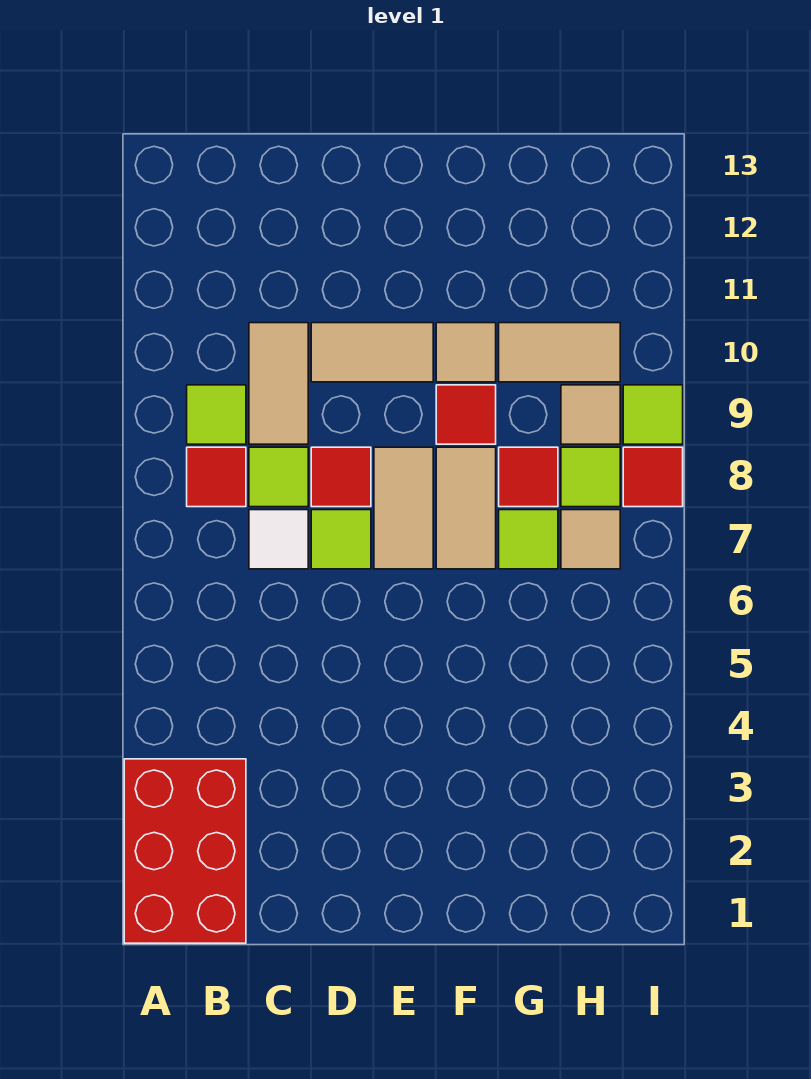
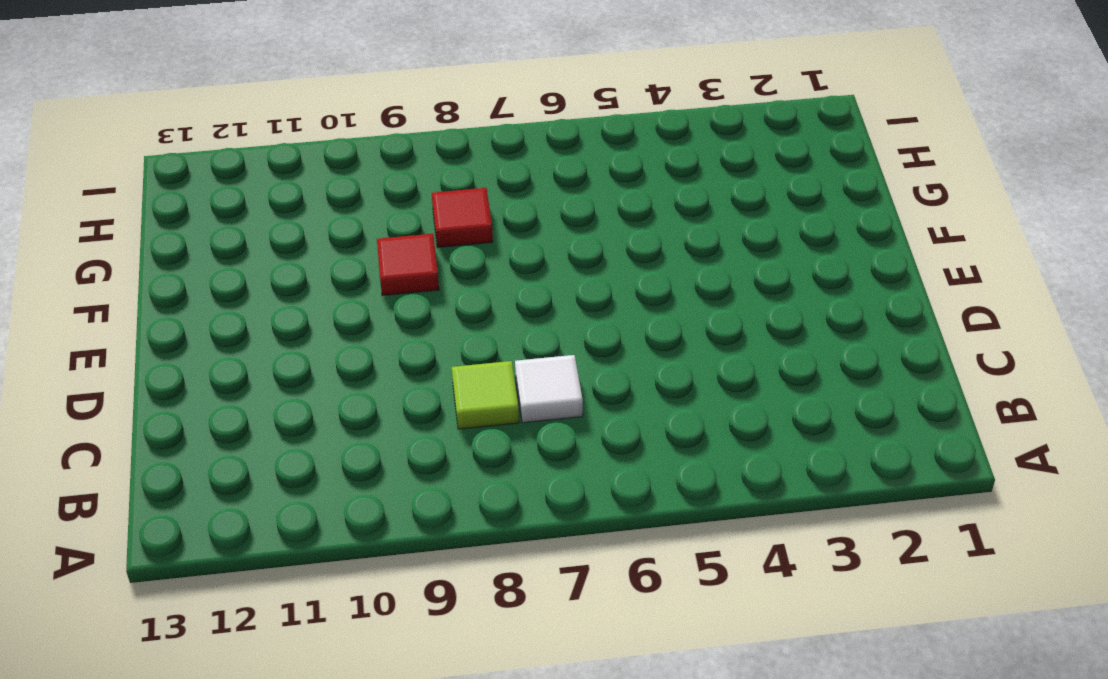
none -> red brick A1:B3 level 1
none -> red tile B8 level 1
none -> lime tile B9 level 1

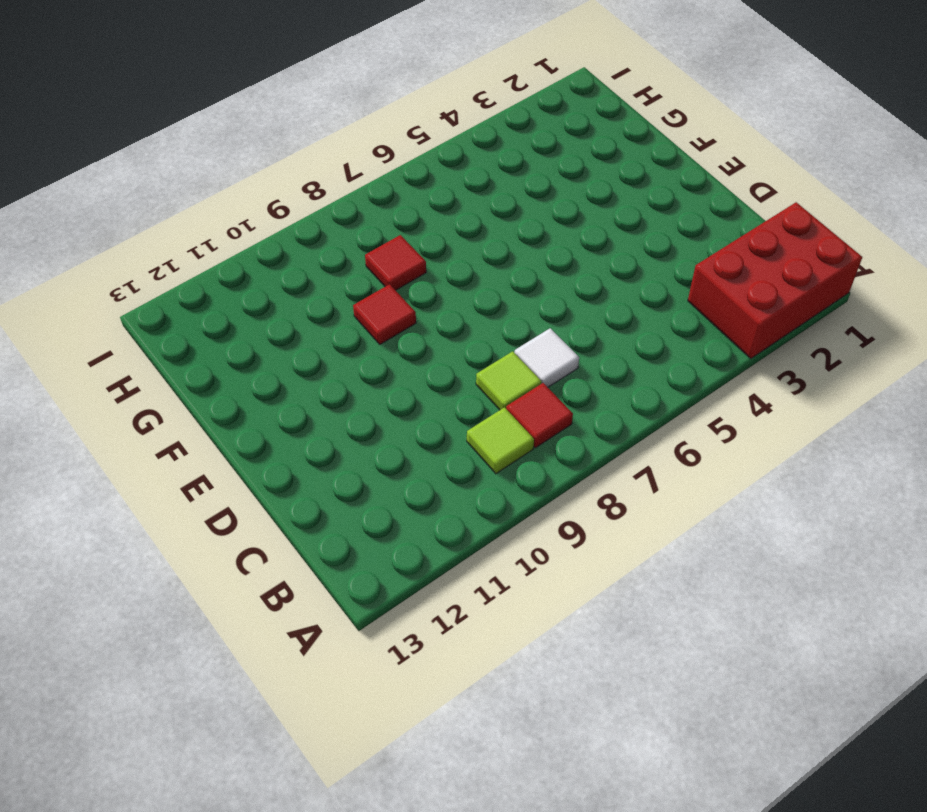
none -> tan tile C9:C10 level 1
none -> lime tile D7 level 1
none -> red tile D8 level 1

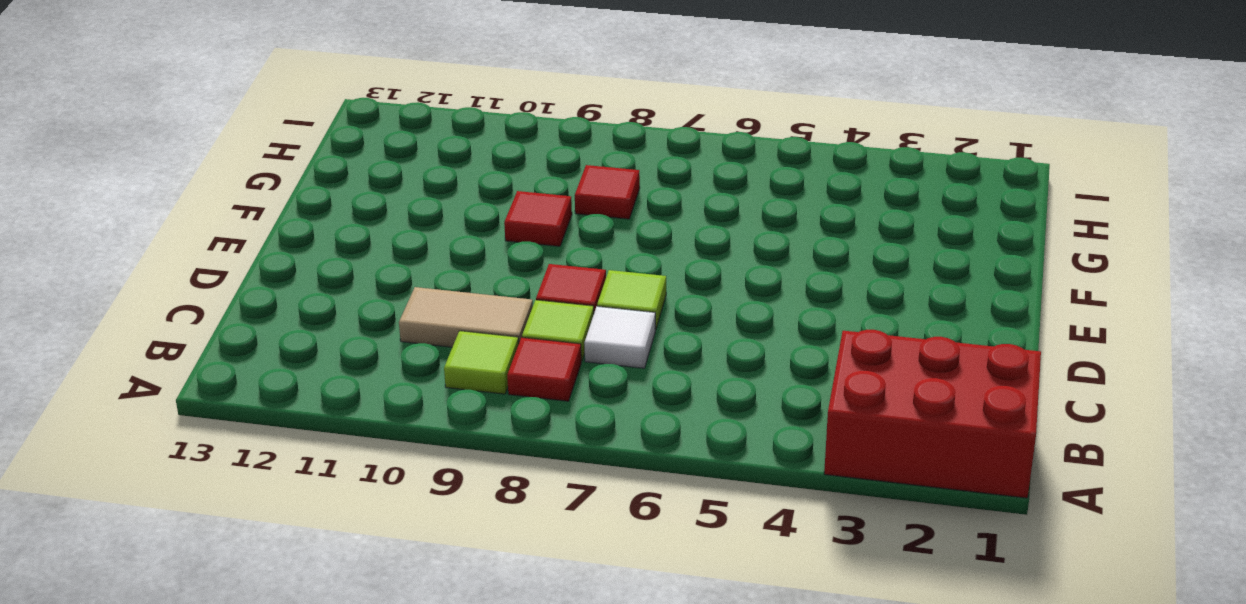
none -> tan tile D10:E10 level 1
none -> tan tile E7:E8 level 1
none -> tan tile F7:F8 level 1

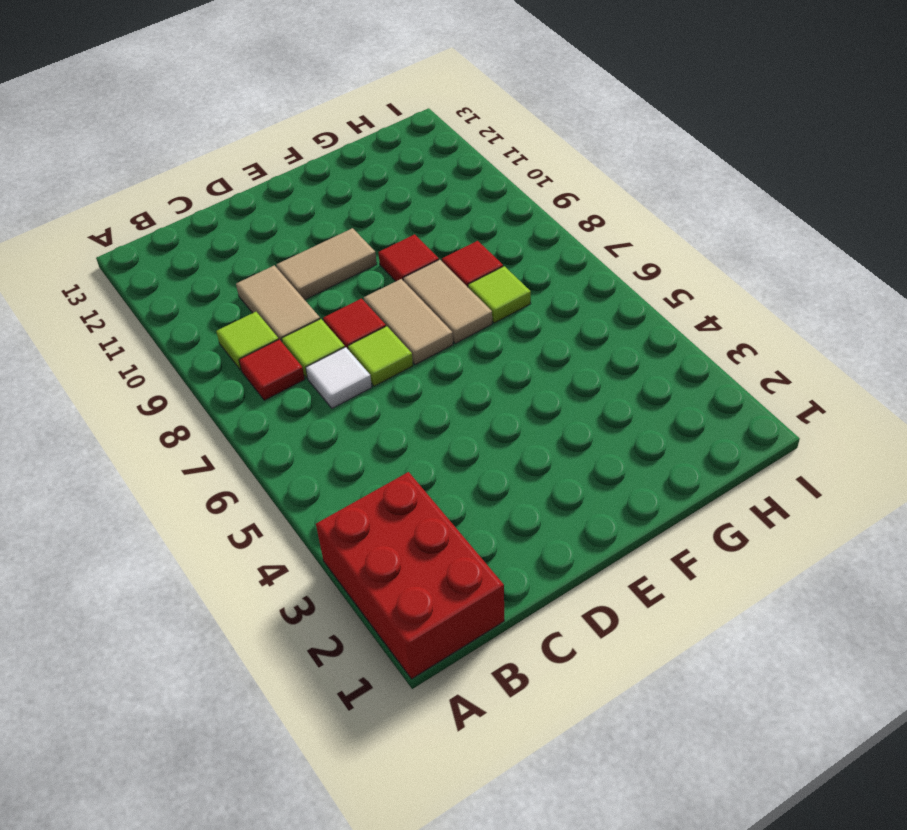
none -> tan tile F10 level 1
none -> tan tile G10:H10 level 1
none -> tan tile H7 level 1

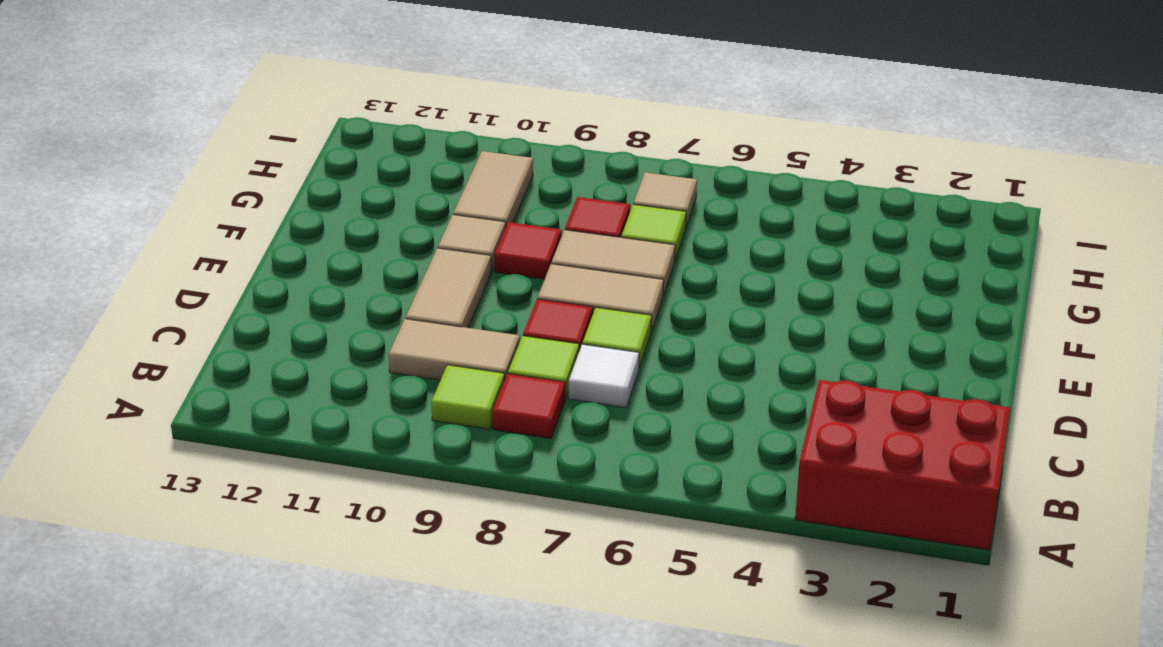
none -> lime tile H8 level 1
none -> tan tile H9 level 1
none -> red tile I8 level 1

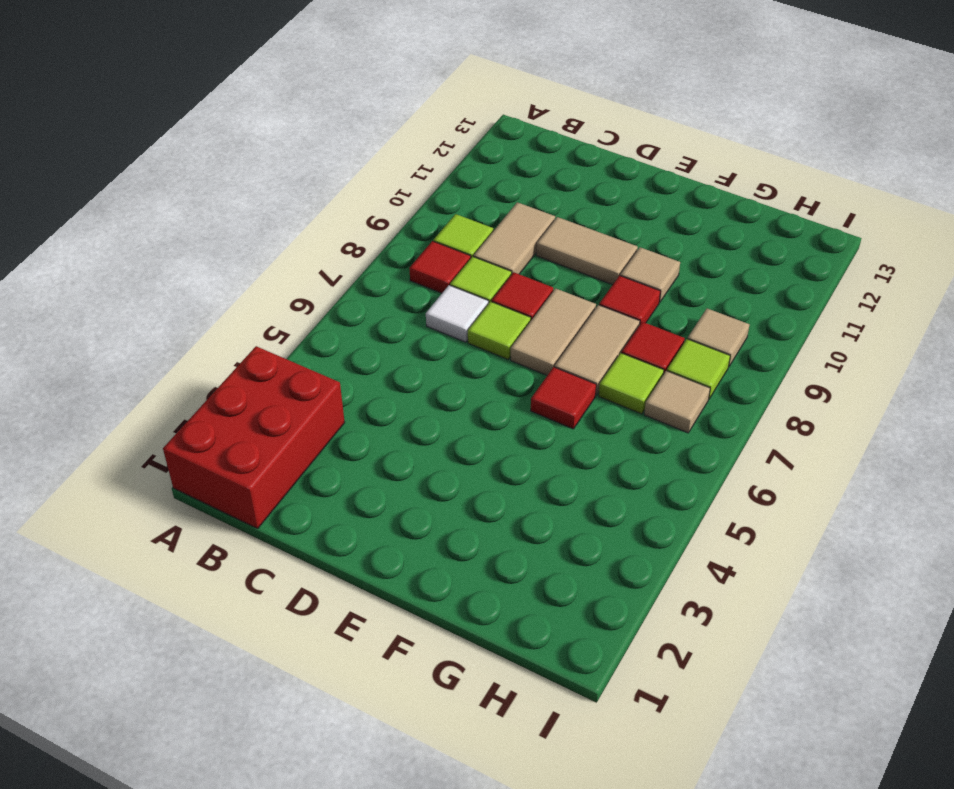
red tile F6 level 1 -> red tile I8 level 1
none -> tan tile G10:H10 level 1
none -> lime tile I9 level 1

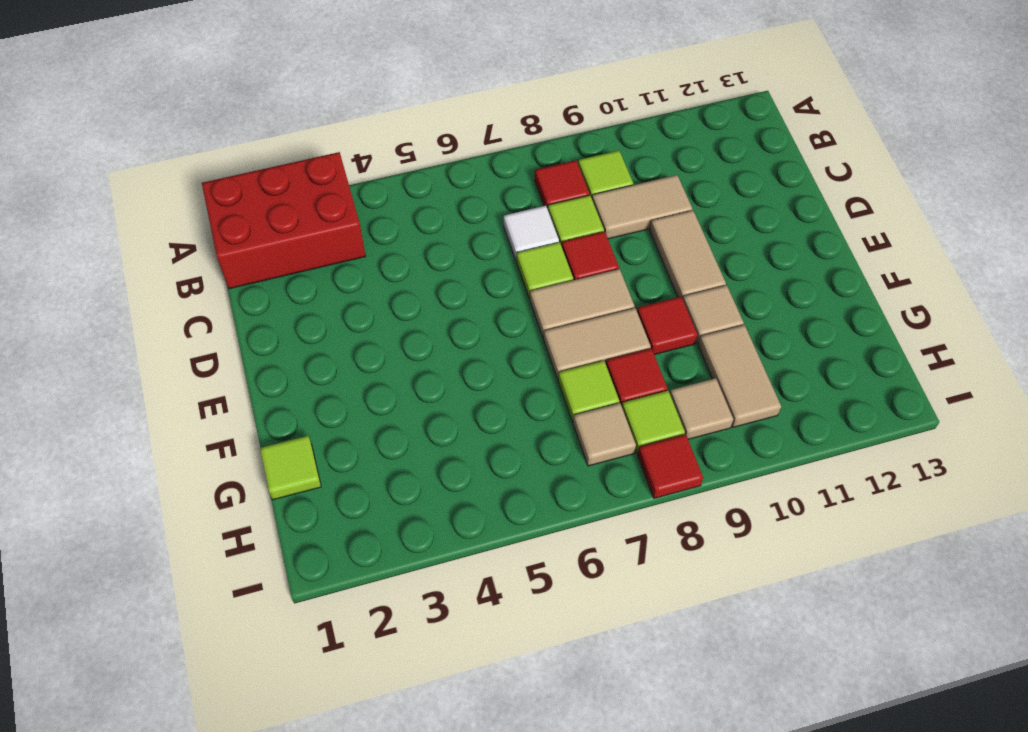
lime tile G1 level 1 -> lime tile I9 level 1

